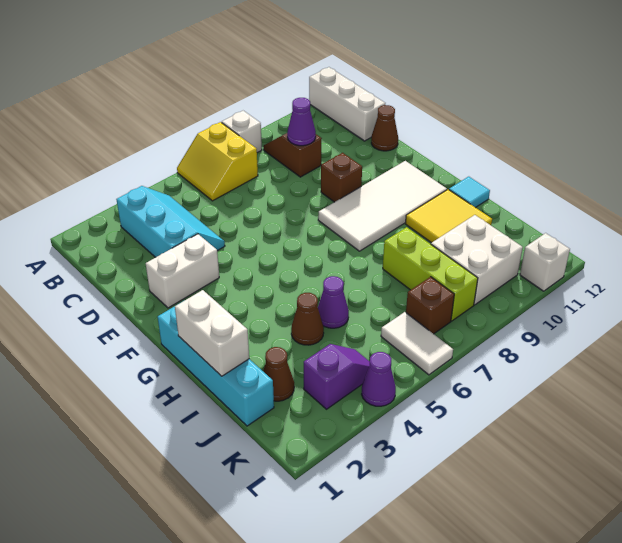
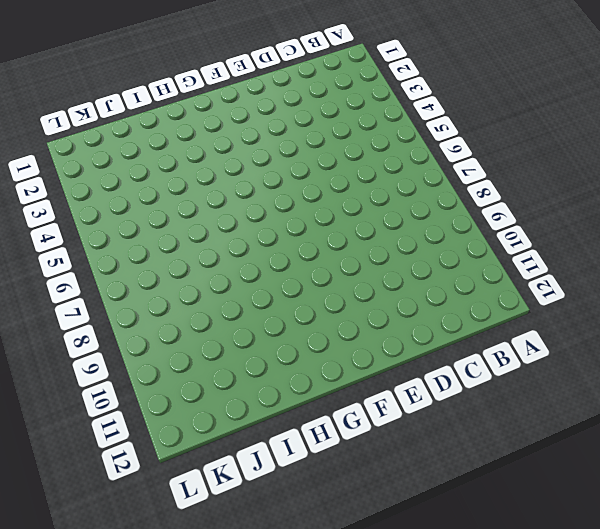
none -> yellow slope A6:B7 level 1 top 7
none -> white brick A8 level 1
none -> white brick A12:C12 level 1

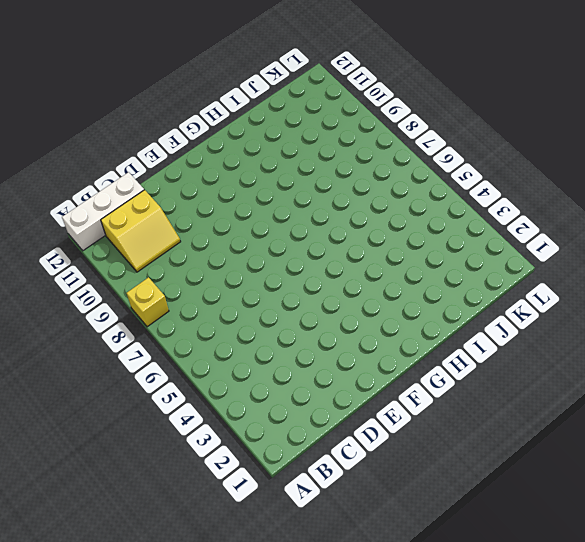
yellow brick A8 level 1 -> white brick A8 level 1
yellow slope B10:C11 level 1 top 11 -> yellow slope A6:B7 level 1 top 7
none -> cyan slope B3:D4 level 1 top 3
none -> brown slope B9:C9 level 1 top C
none -> brown cone D12 level 1

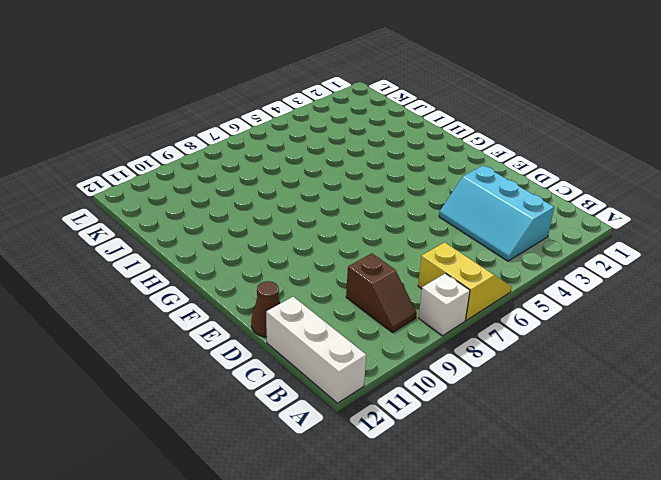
none -> white brick E2:E3 level 1
none -> brown brick E9 level 1
none -> white tile F8:G11 level 1

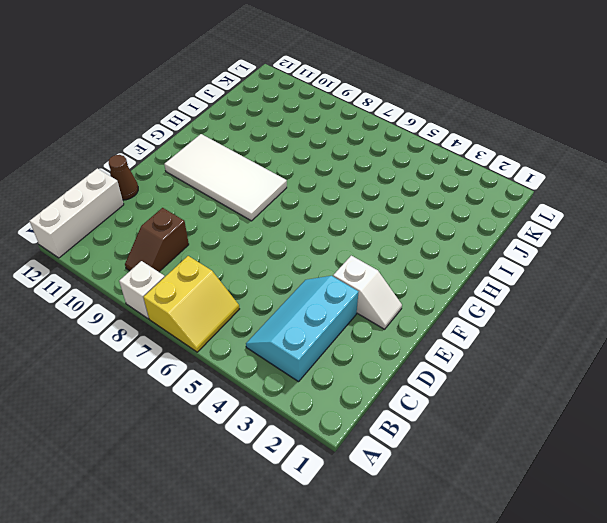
white slope E2:E3 level 1 top 3 -> white brick E2:E3 level 1
none -> brown brick E9 level 1
none -> cyan brick G1:J1 level 1
none -> yellow tile H10:I11 level 1

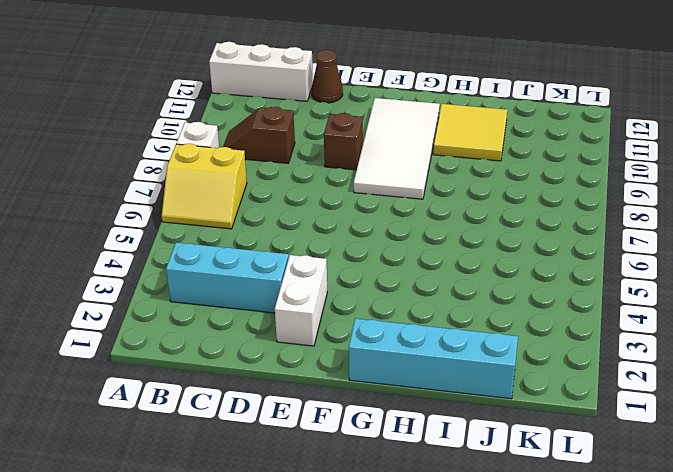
none -> cyan tile H12 level 1
none -> brown cone I4 level 1
none -> purple cone I5 level 1

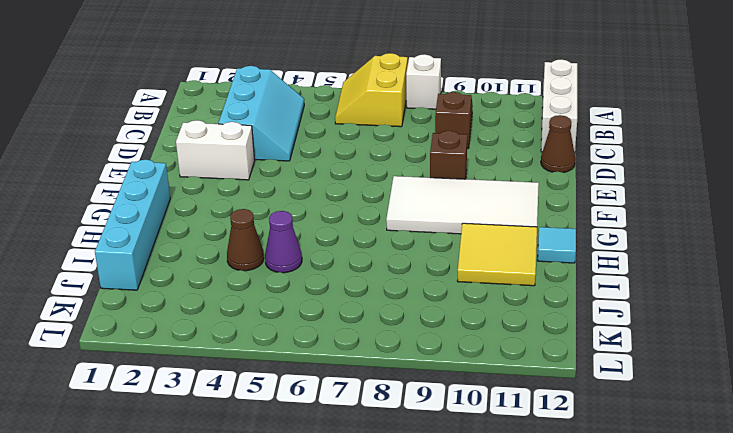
none -> lime brick I8:K8 level 1
none -> brown cone J2 level 1
none -> white brick J9:K10 level 1

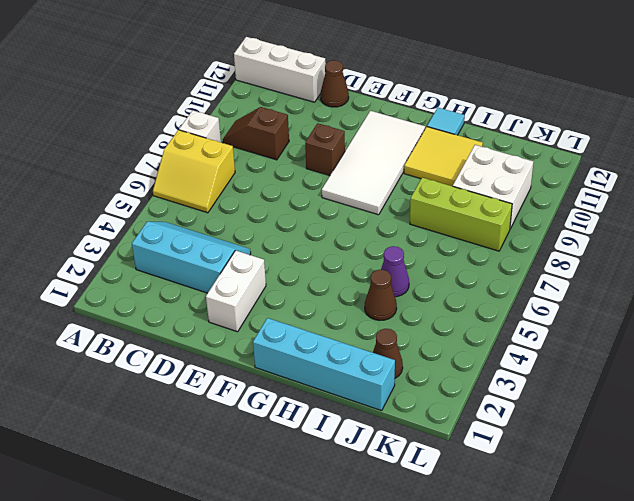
none -> purple slope K3:K4 level 1 top 3
none -> white tile K6:L6 level 1
none -> brown brick K7 level 1

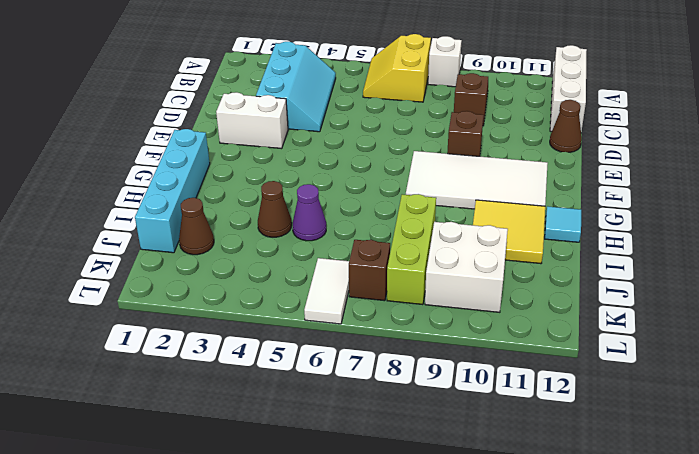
none -> purple slope K3:K4 level 1 top 3
none -> purple cone L4 level 1
none -> white brick L11 level 1

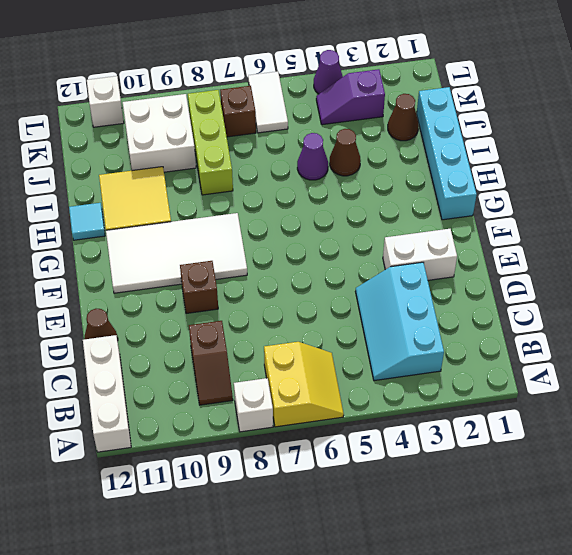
none -> purple cone C9 level 2
none -> white brick H1:I1 level 2

